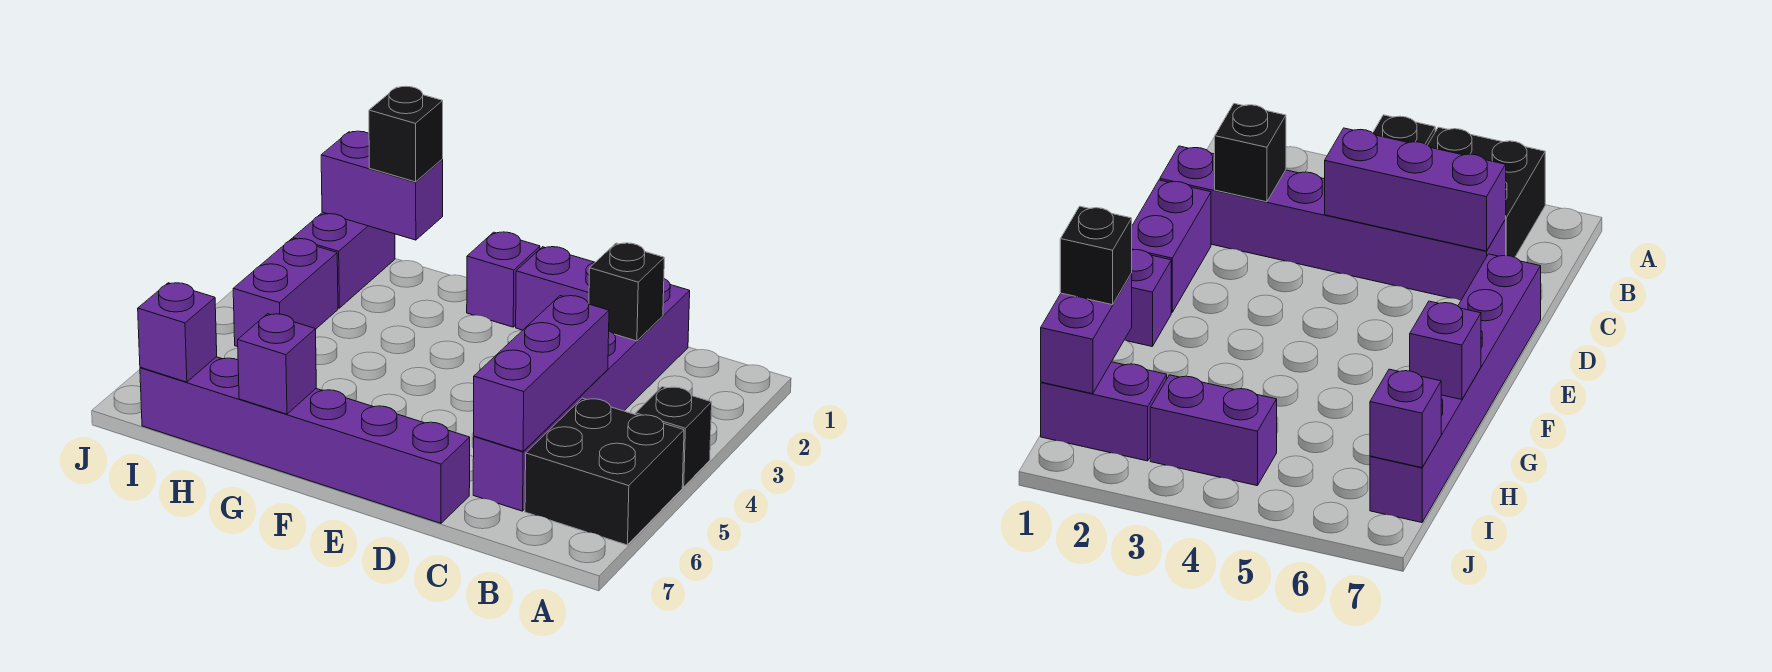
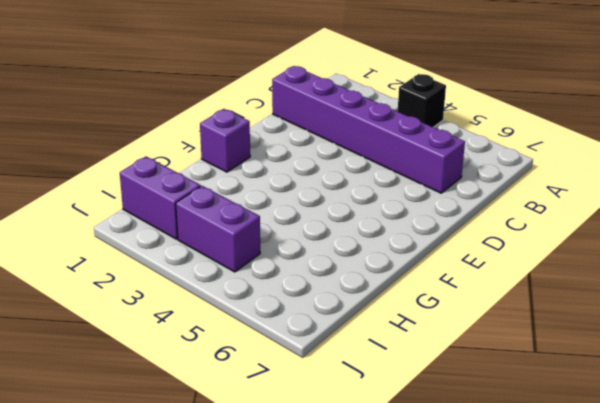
none -> black brick A5:B6 level 1
none -> purple brick D1:E1 level 1
none -> purple brick D7:I7 level 1

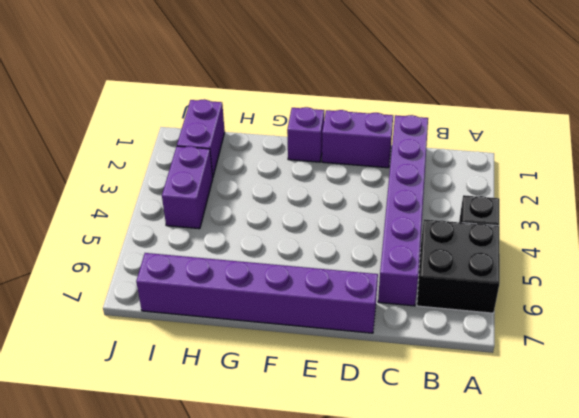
none -> black brick C2 level 2
none -> purple brick C4:C6 level 2
none -> purple brick G7 level 2

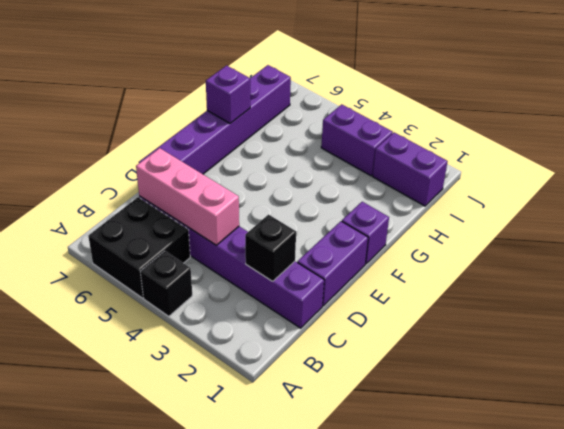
pink brick C4:C6 level 2 -> purple brick C4:C6 level 2
none -> purple brick H1:I1 level 2
none -> purple brick I7 level 2
none -> black brick H1 level 3

